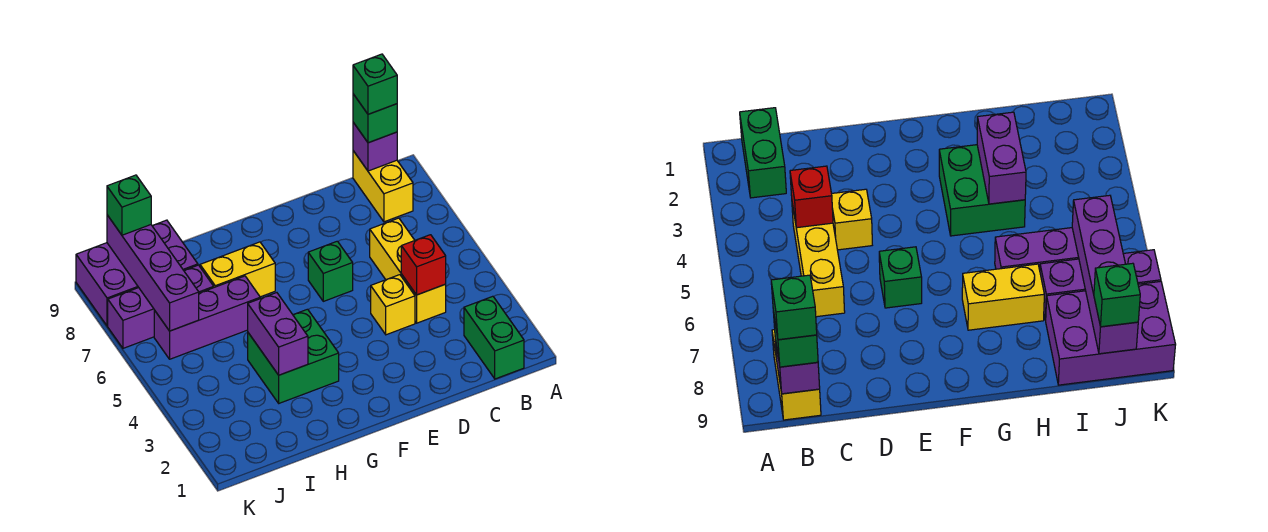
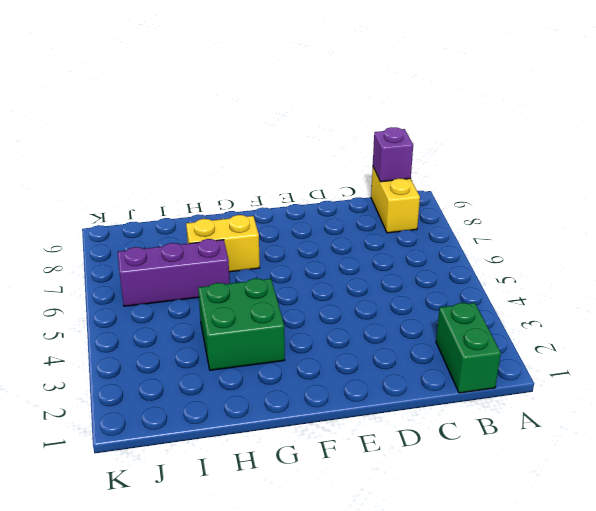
none -> yellow brick C4:C6 level 1
none -> yellow brick D4 level 1
none -> green brick E6 level 1

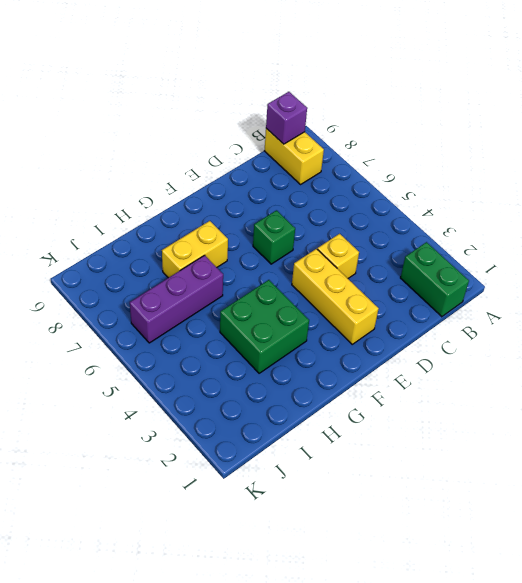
yellow brick E2:E4 level 1 -> yellow brick C4:C6 level 1
none -> purple brick I7:K7 level 1
none -> purple brick I8:K9 level 1
none -> red brick C4 level 2

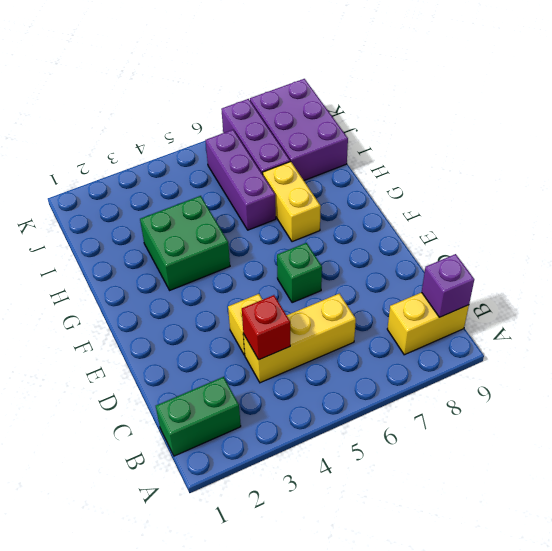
none -> purple brick H3:H4 level 2
none -> purple brick J6:J9 level 2
none -> green brick B9 level 3

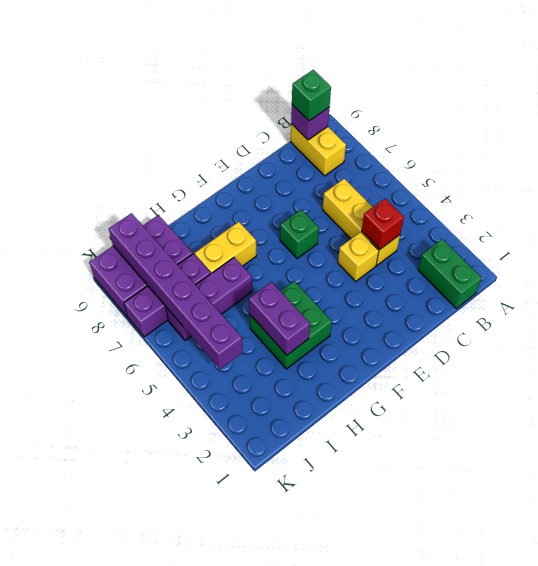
purple brick J4:J9 level 2 -> purple brick J6:J9 level 2
none -> green brick J9 level 3
none -> green brick B9 level 4

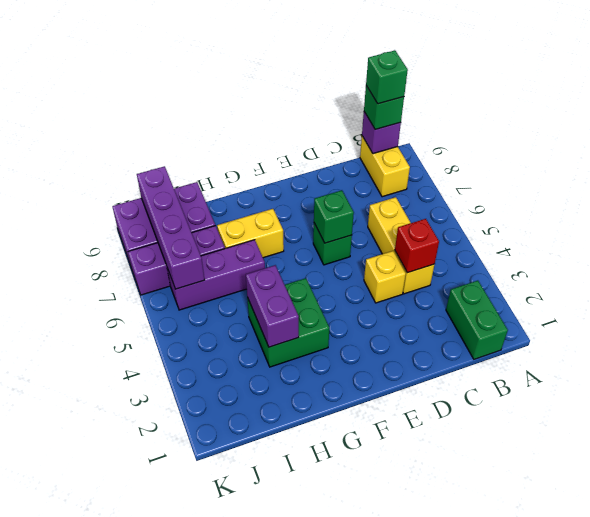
green brick E6 level 2 -> green brick J9 level 3

